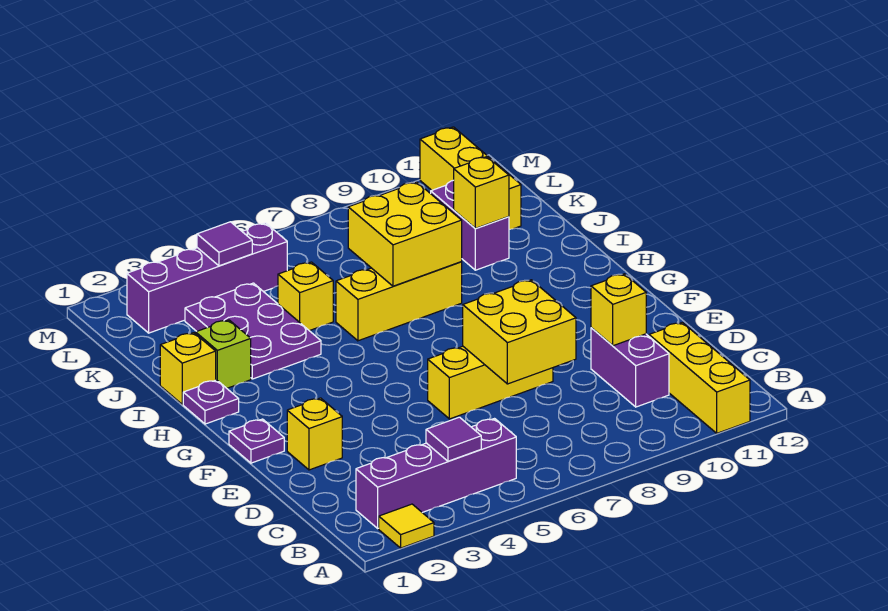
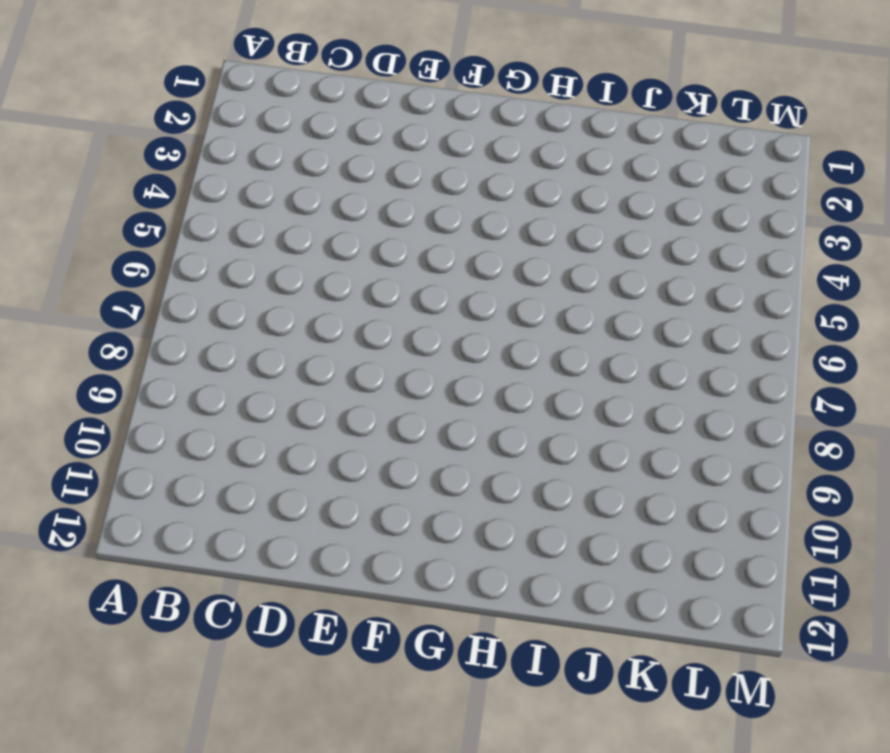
none -> yellow tile A2 level 1
none -> yellow brick A11:C11 level 1
none -> purple brick B2:B5 level 1

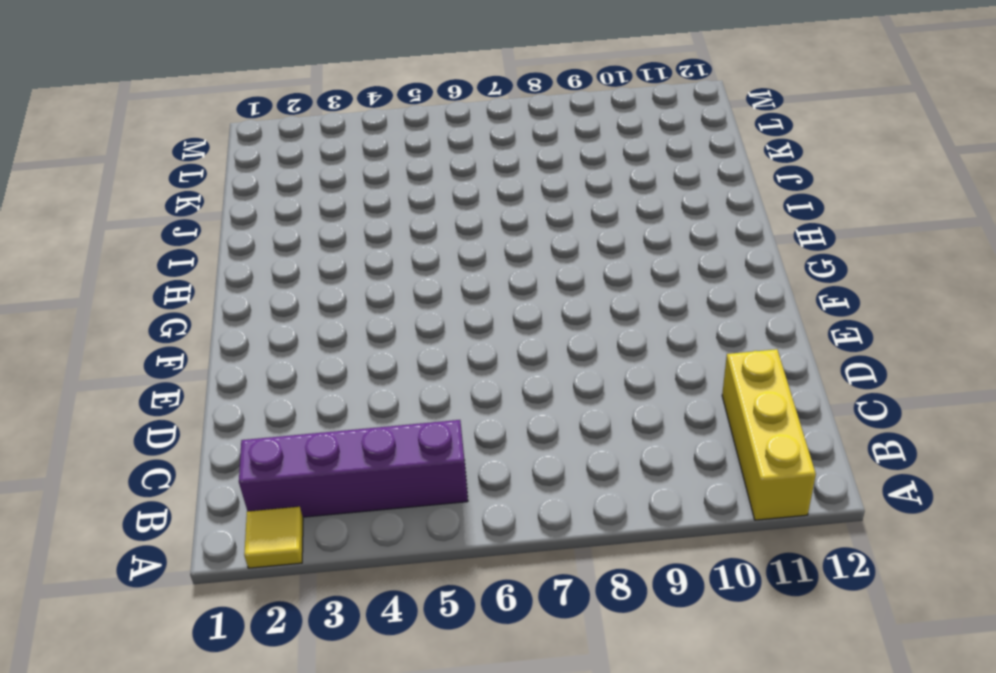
none -> purple brick C10:D10 level 1
none -> yellow brick E2 level 1
none -> yellow brick E6:E8 level 1

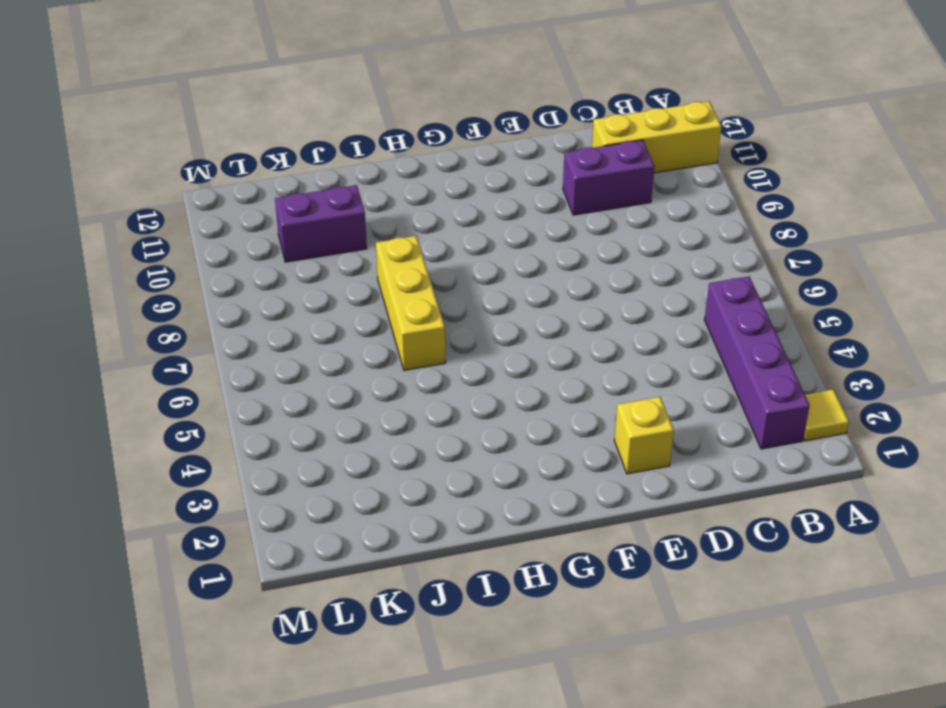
none -> yellow brick E6:E8 level 1
none -> purple plate F1 level 1
none -> purple plate H1 level 1

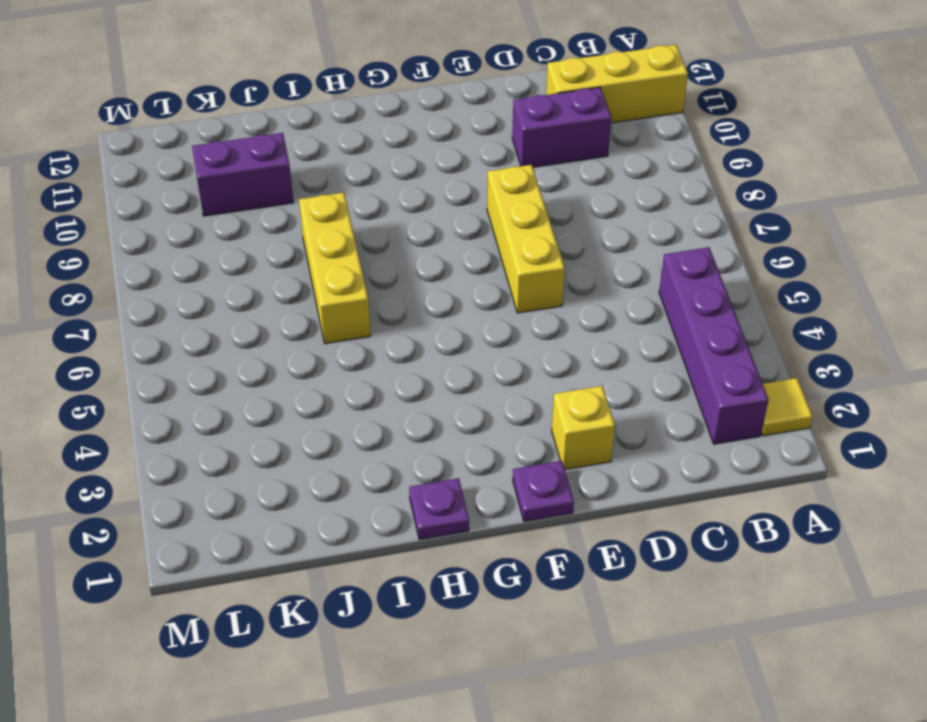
none -> yellow brick I1 level 1
none -> lime brick I2 level 1
none -> purple plate I3:K4 level 1

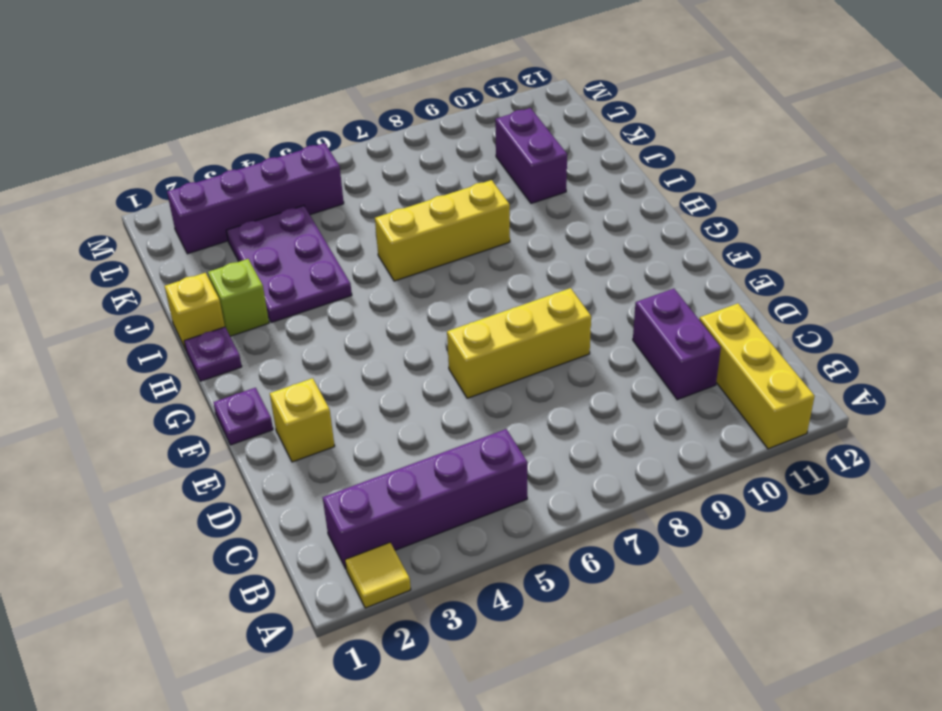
none -> yellow brick J5 level 1
none -> yellow brick K11:M11 level 1
none -> purple tile B4 level 2

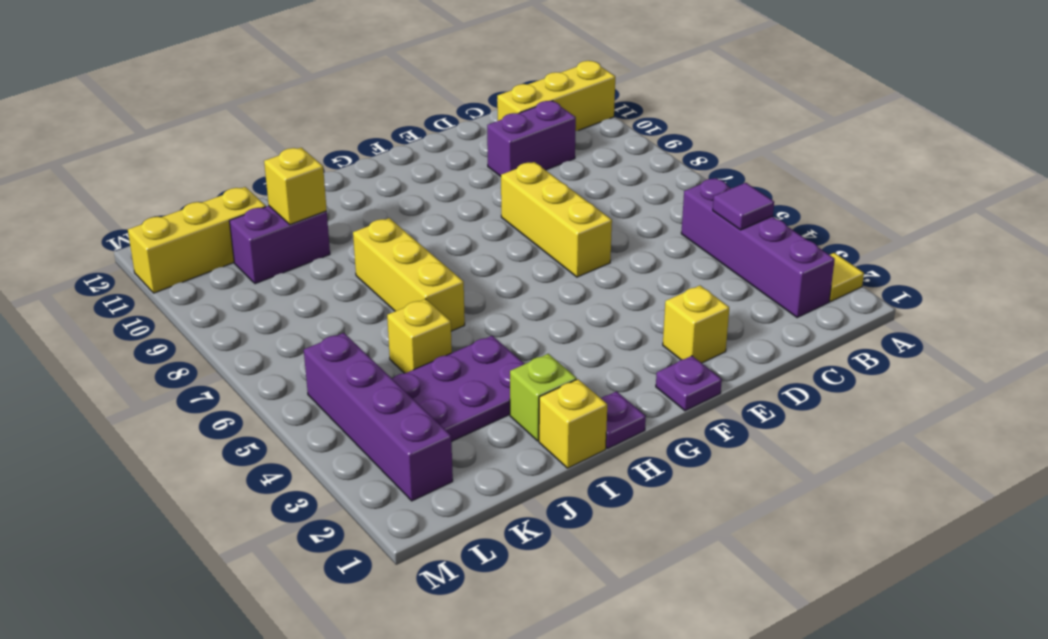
none -> yellow brick D7:E8 level 2
none -> yellow brick D10 level 2
none -> yellow brick I7:J8 level 2

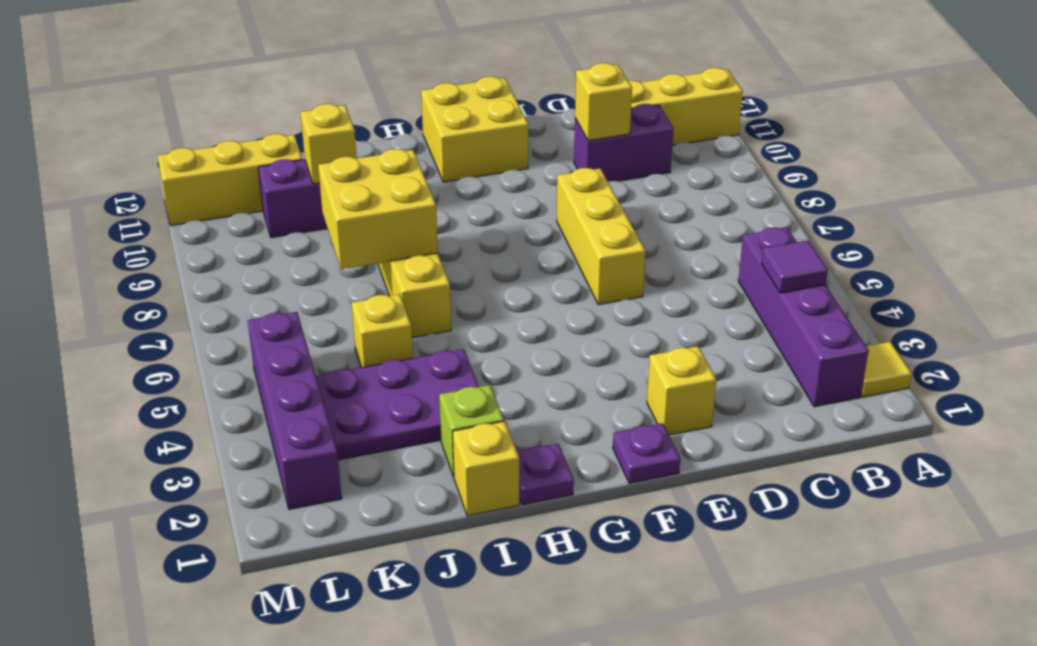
yellow brick F11:G12 level 1 -> yellow brick D7:E8 level 2
none -> purple tile L4 level 2

